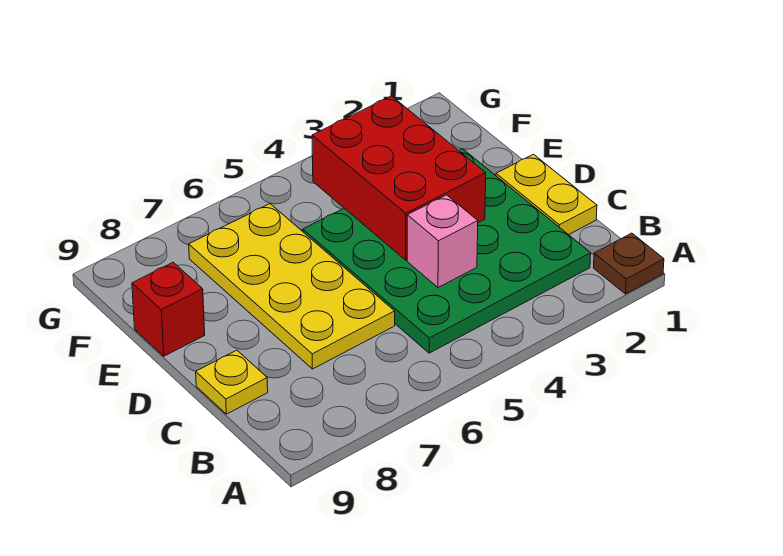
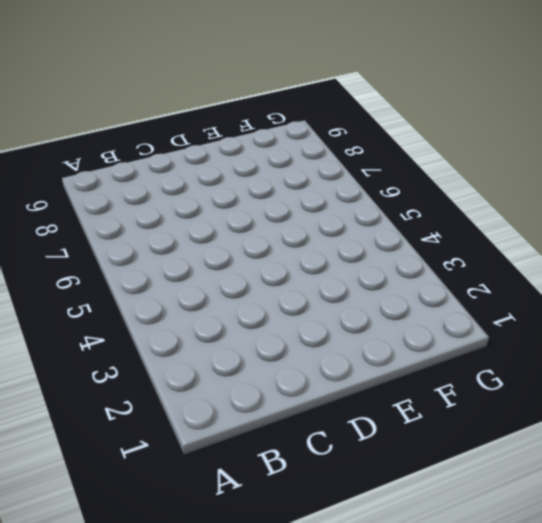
none -> brown plate A1 level 1
none -> green plate B2:E5 level 1

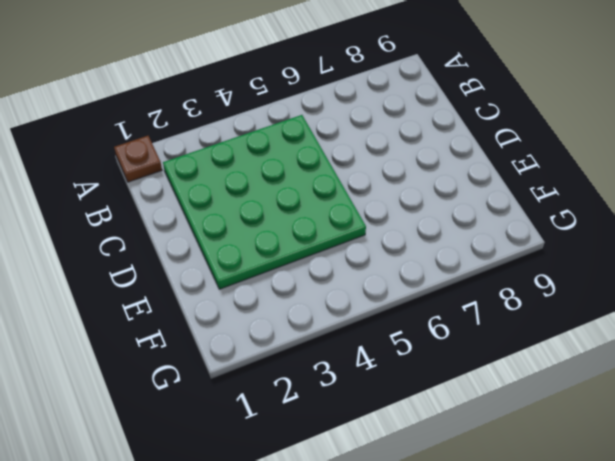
none -> yellow plate C1:D1 level 1
none -> yellow plate C6:F7 level 1

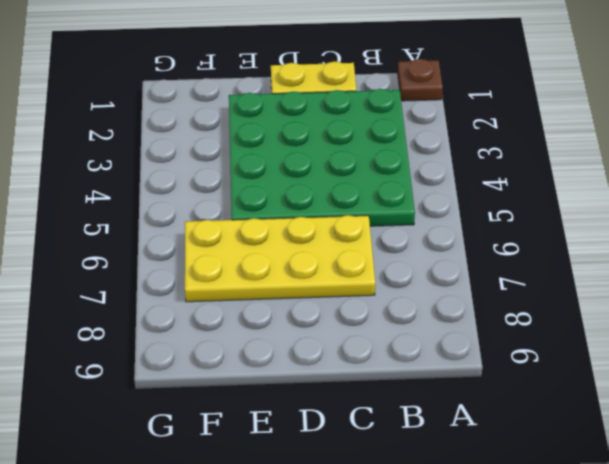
none -> yellow plate C9 level 1
none -> red brick E9 level 1

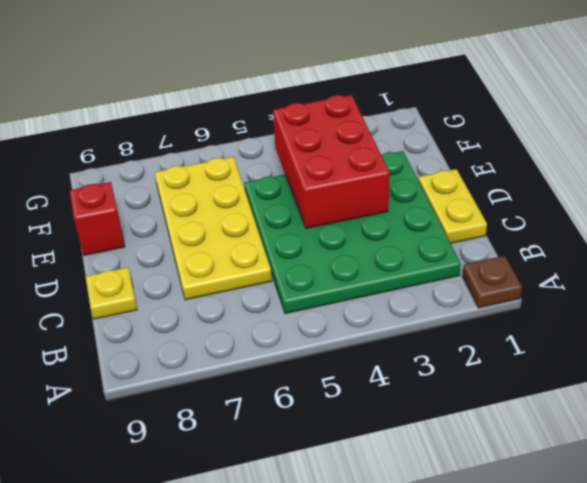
none -> pink brick C4 level 2

